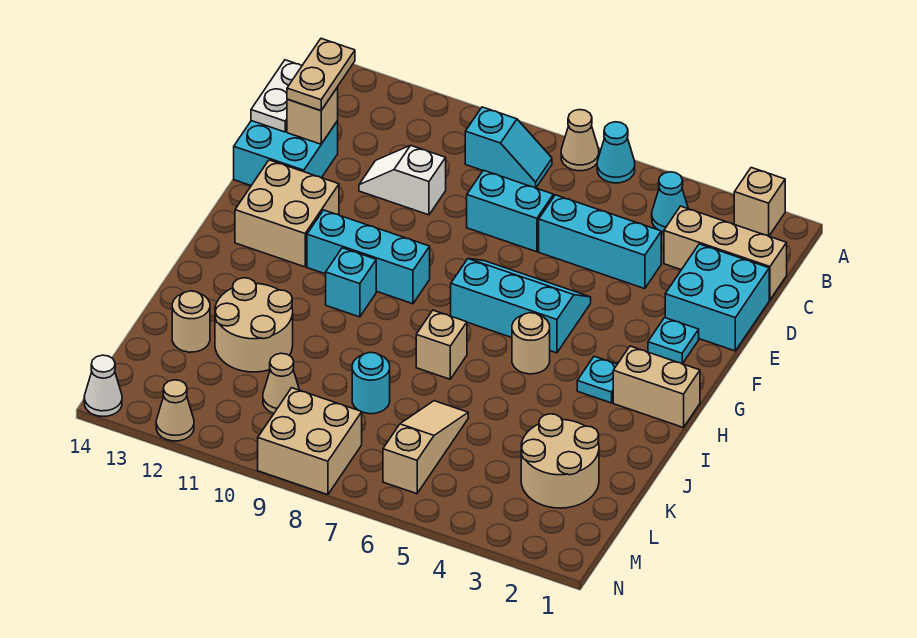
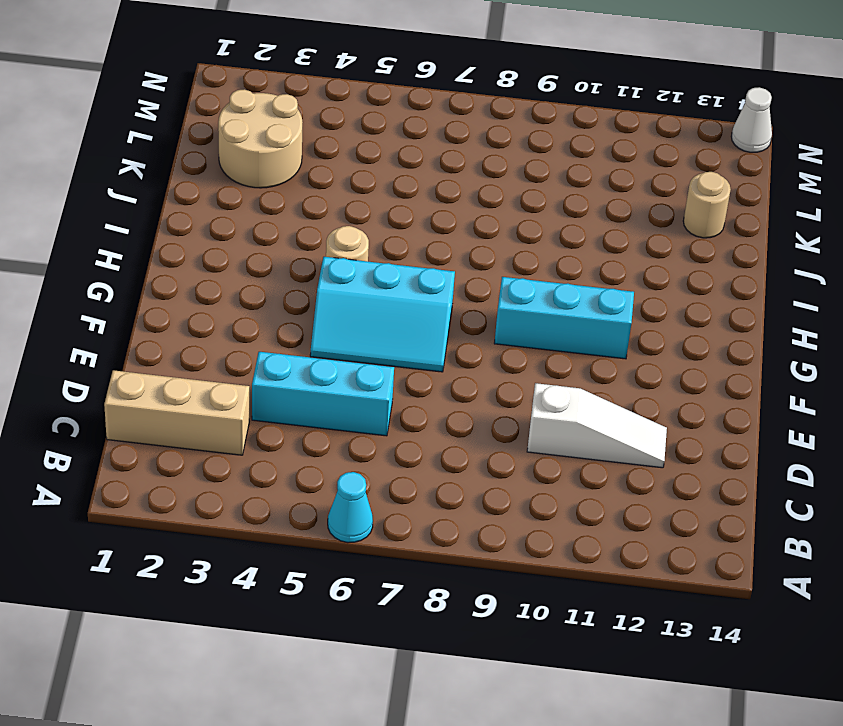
white slope D10:D12 level 1 top 10 -> white slope D10:D11 level 1 top 10
none -> tan brick A2 level 1
none -> tan cone A7 level 1
none -> cyan cone B4 level 1
none -> cyan slope B8:B9 level 1 top 9

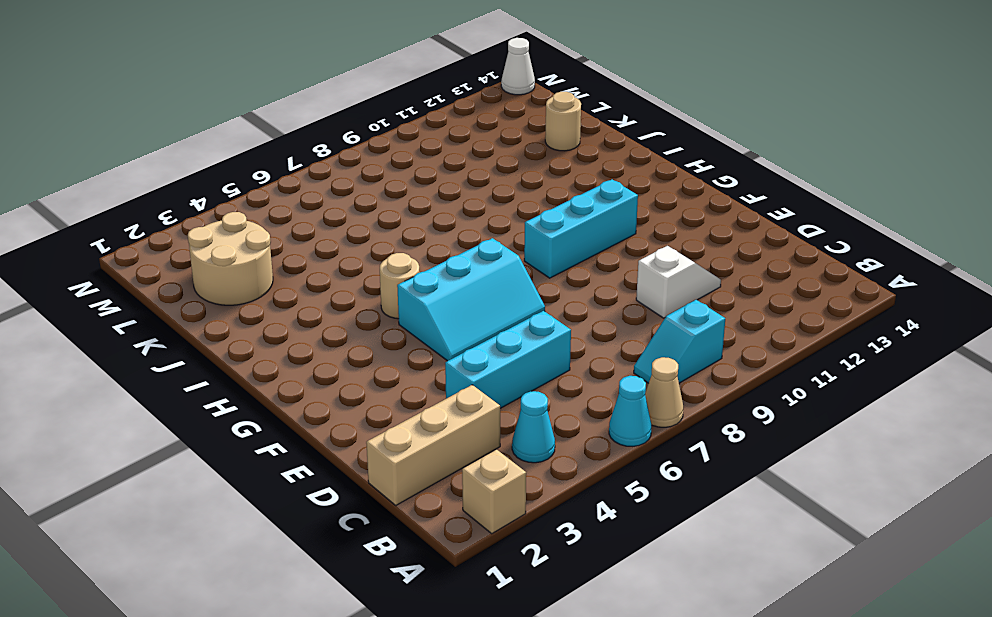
none -> cyan brick D1:E2 level 1
none -> cyan brick D7:D8 level 1
none -> cyan brick D13:E14 level 1
none -> cyan plate F2 level 1

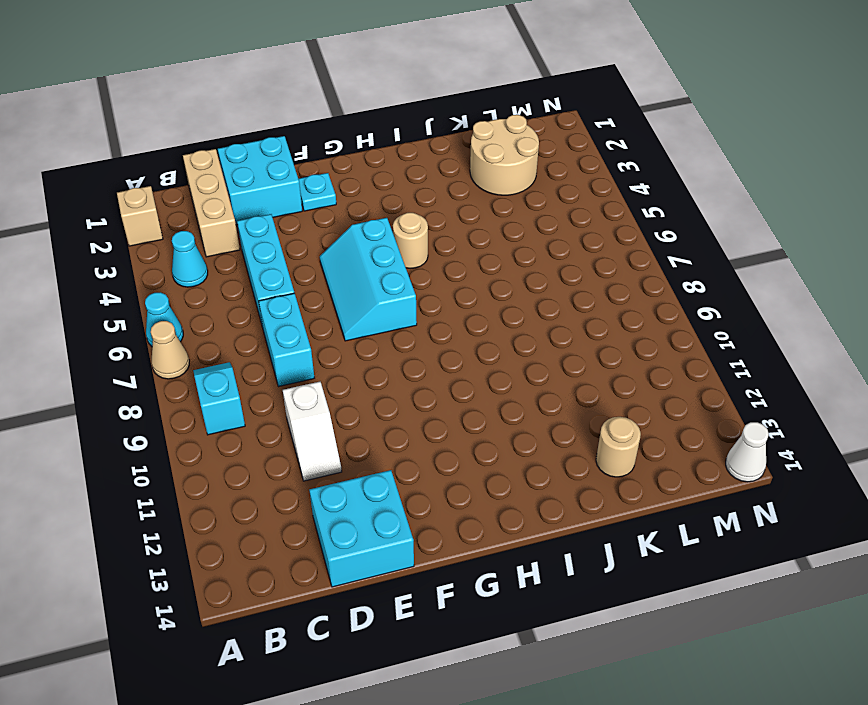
none -> tan brick F12:G13 level 1
none -> cyan brick G9:G11 level 1
none -> tan brick H1:H2 level 1
none -> cyan plate H3 level 1

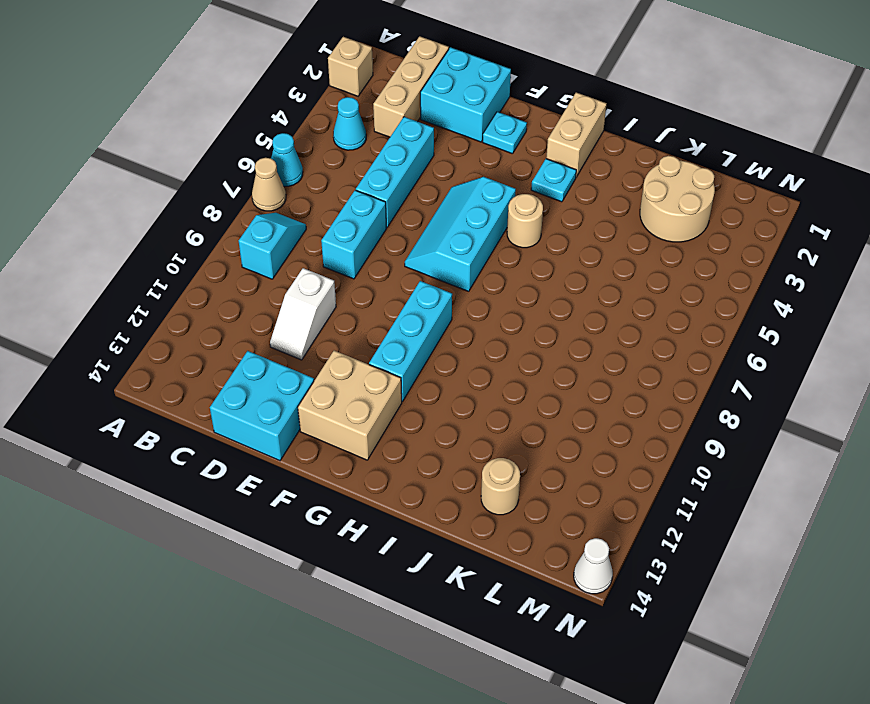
none -> cyan brick H10 level 1
none -> tan brick I7 level 1
none -> tan round brick J11:K12 level 1
none -> tan slope K6:M6 level 1 top M

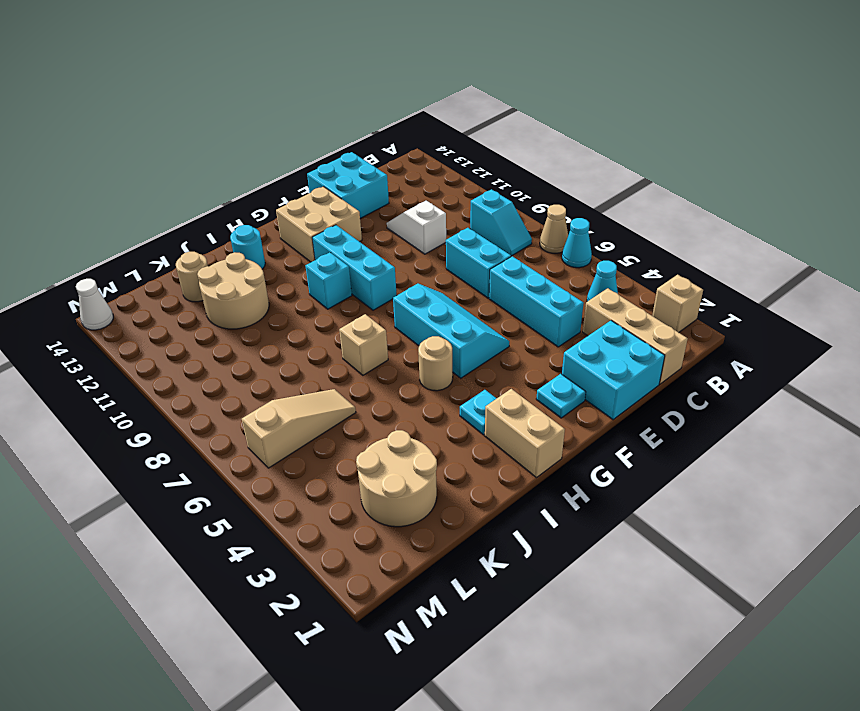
cyan round brick I13 level 1 -> cyan round brick K8 level 1
none -> tan cone L10 level 1
none -> tan brick M8:N9 level 1
none -> tan cone N12 level 1
none -> white plate C14:D14 level 2

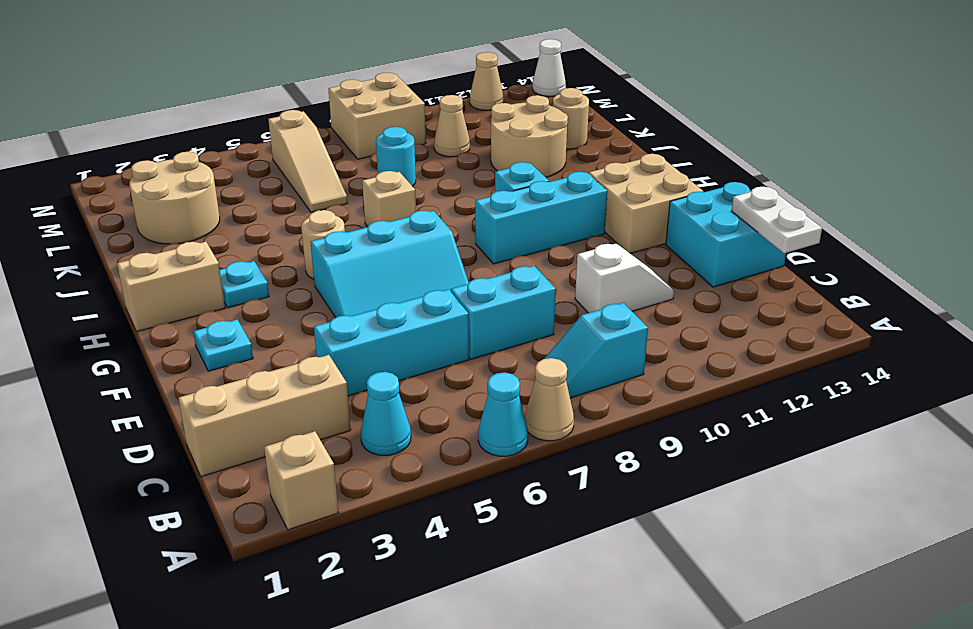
none -> cyan brick D1:E2 level 1
none -> tan brick D13 level 2
none -> tan plate C13:D13 level 3

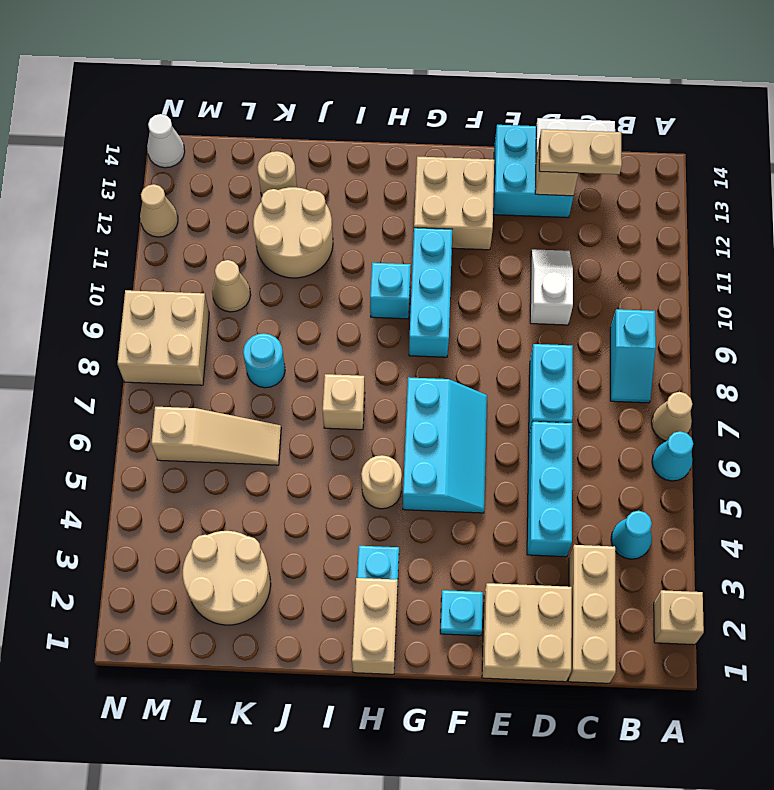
tan brick D1:E2 level 1 -> cyan brick D1:E2 level 1

